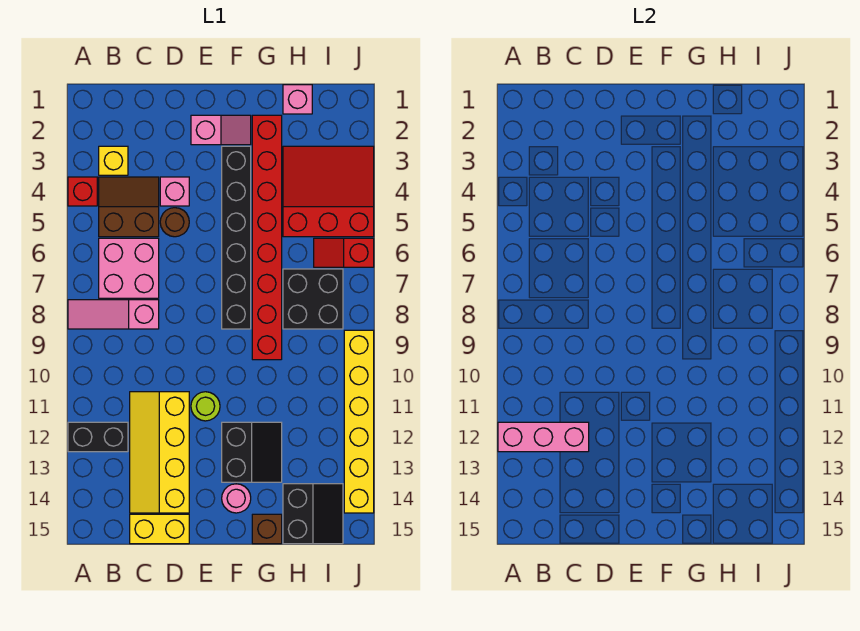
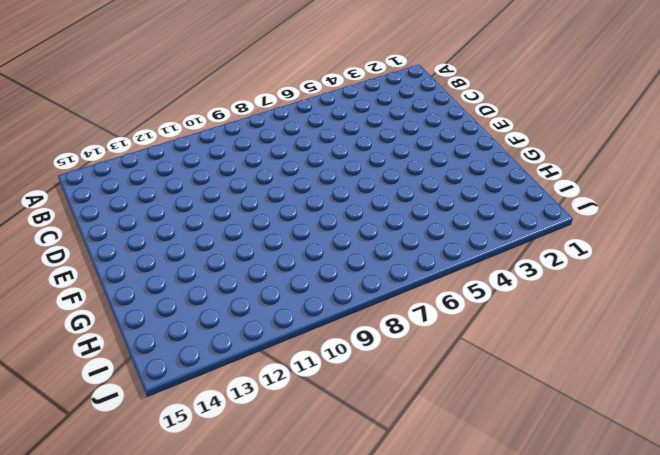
none -> red brick A4 level 1
none -> pink slope A8:C8 level 1 top C
none -> black brick A12:B12 level 1

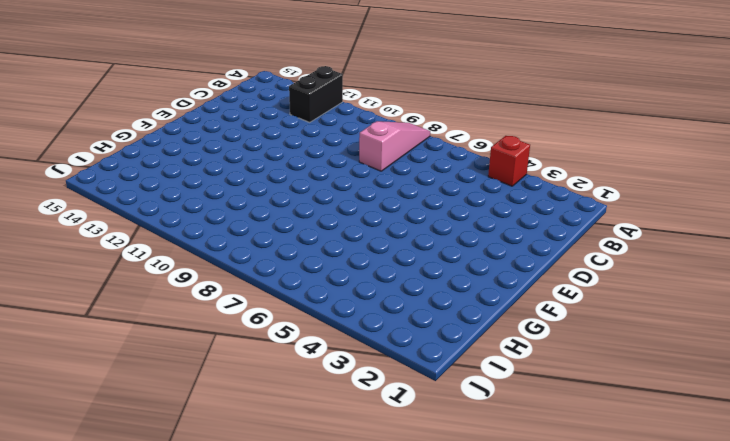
none -> yellow brick B3 level 1
none -> brown slope B4:C5 level 1 top 5
none -> pink brick B6:C7 level 1

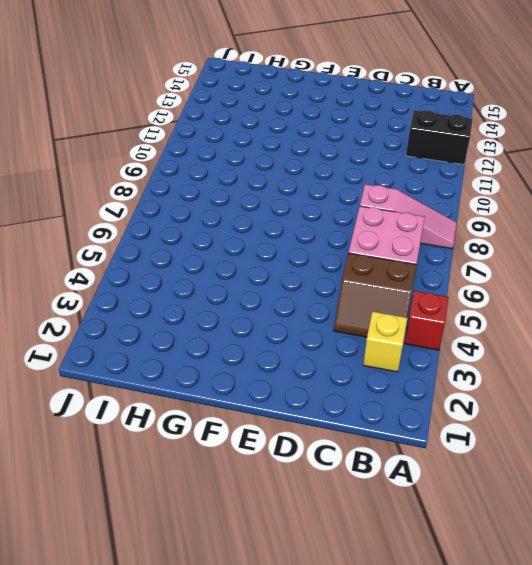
none -> yellow slope C11:D14 level 1 top D
none -> yellow brick C15:D15 level 1
none -> pink brick D4 level 1

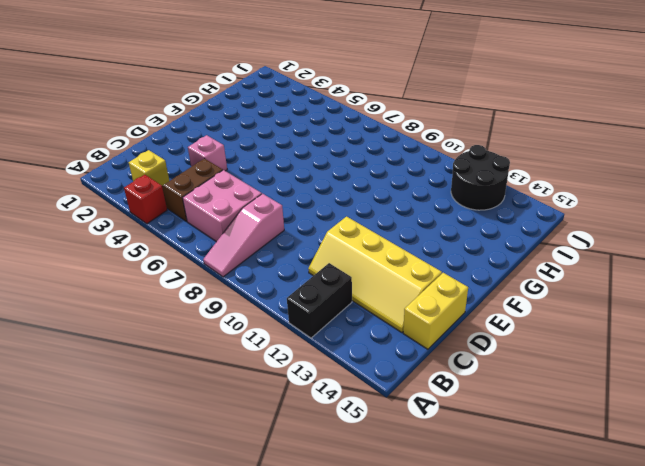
black round brick I12:J13 level 1 -> yellow brick J9:J14 level 1
none -> brown round brick D5 level 1
none -> pink slope E2:F2 level 1 top E
none -> lime round brick E11 level 1

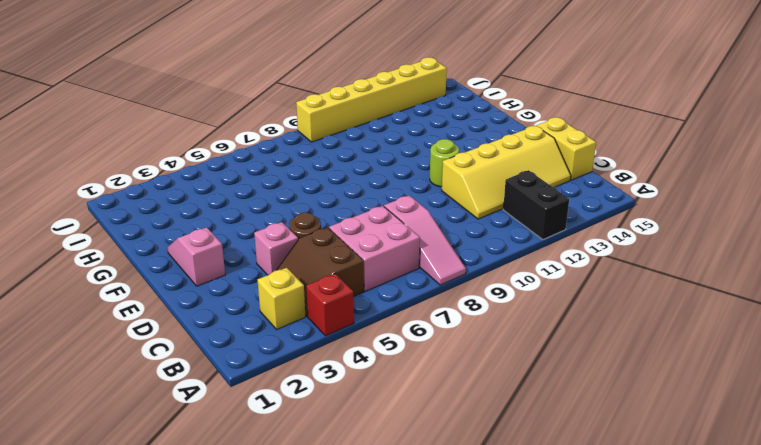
none -> black brick F3:F8 level 1
none -> black slope F12:G13 level 1 top F
none -> pink round brick F14 level 1

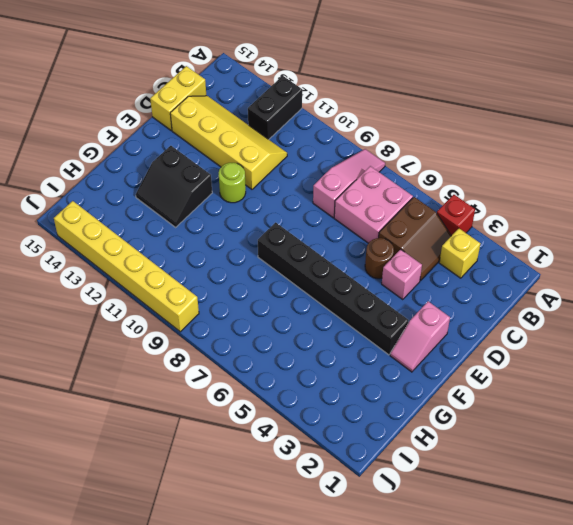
none -> pink round brick F14 level 1
none -> red brick G2:G9 level 1
none -> brown brick G15 level 1

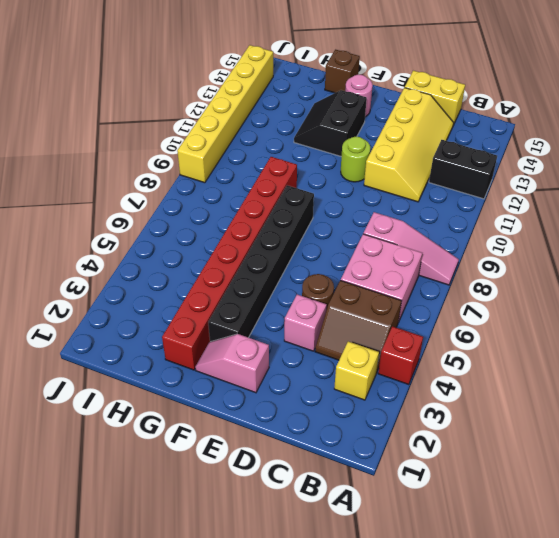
none -> pink brick H1 level 1
none -> red slope H3:J5 level 1 top 5
none -> black brick H7:I8 level 1

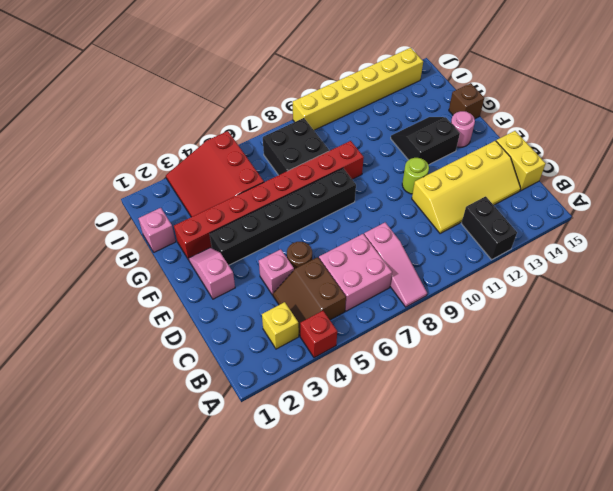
none -> black slope H14:I15 level 1 top H
none -> red slope I6:J6 level 1 top J
none -> pink brick A12:C12 level 2

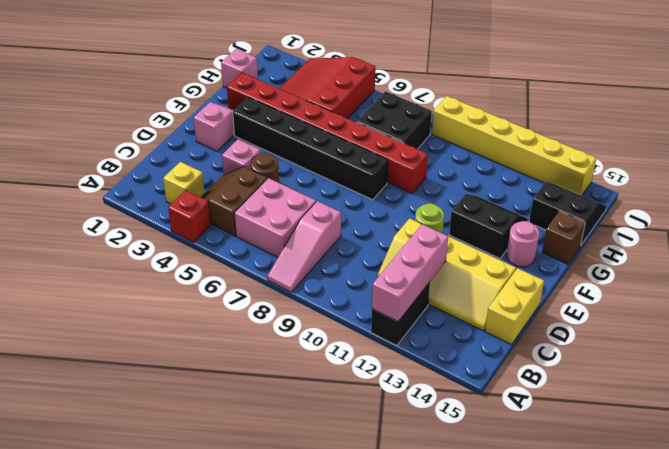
none -> red slope I6:J6 level 1 top J

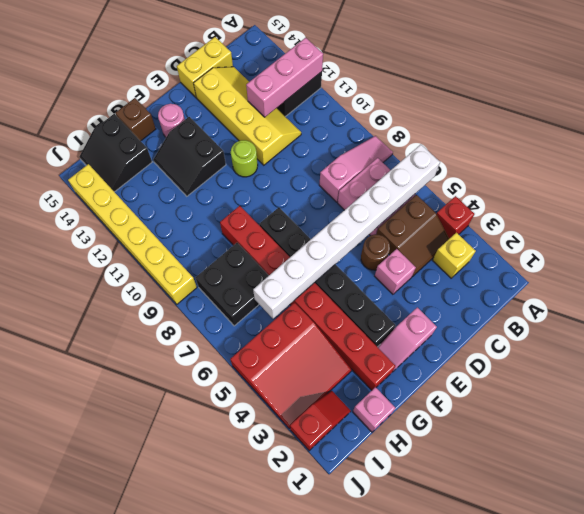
white brick A6:H6 level 2 -> none
red slope I2:J2 level 1 top J -> red slope I6:J6 level 1 top J

